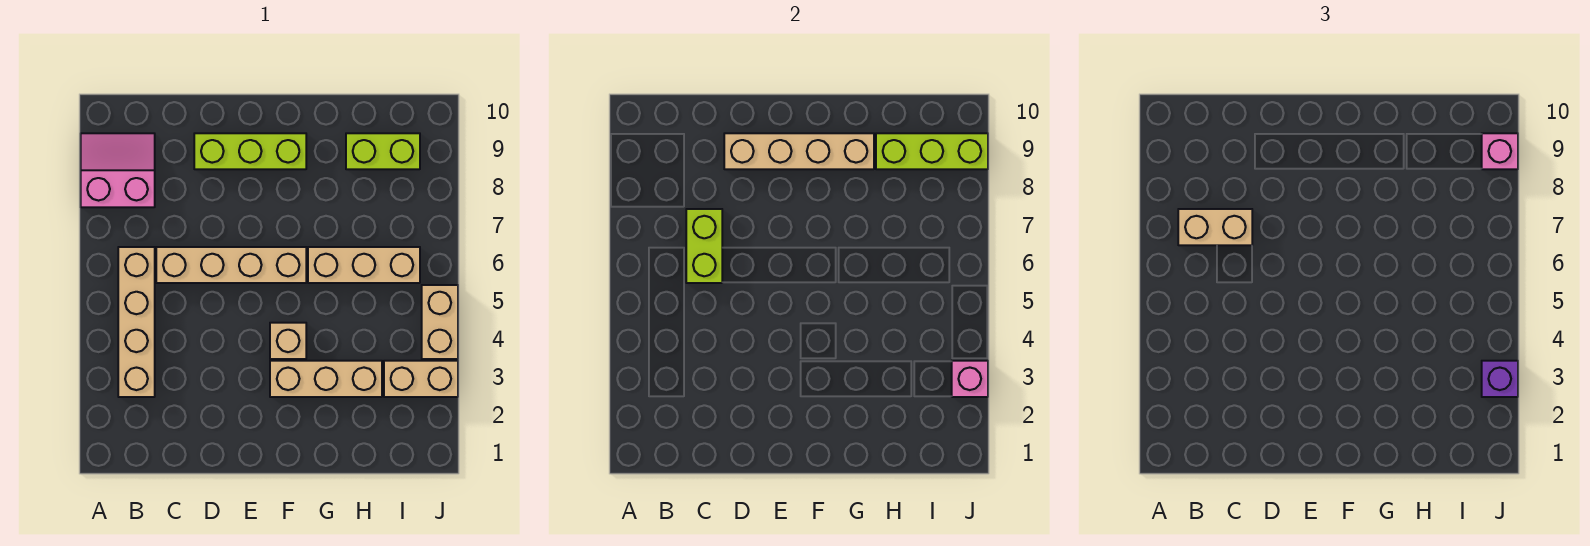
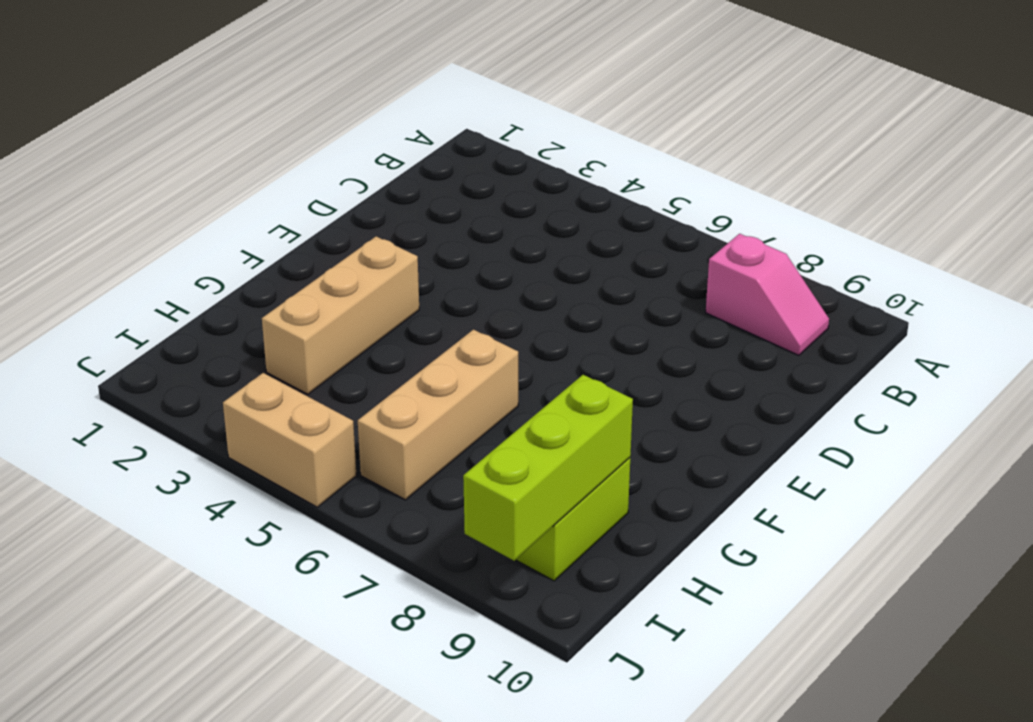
pink slope B8:B9 level 1 top 8 -> pink slope A8:B9 level 1 top 8
none -> tan brick B3:B6 level 1
none -> tan brick C6:F6 level 1
none -> lime brick D9:F9 level 1

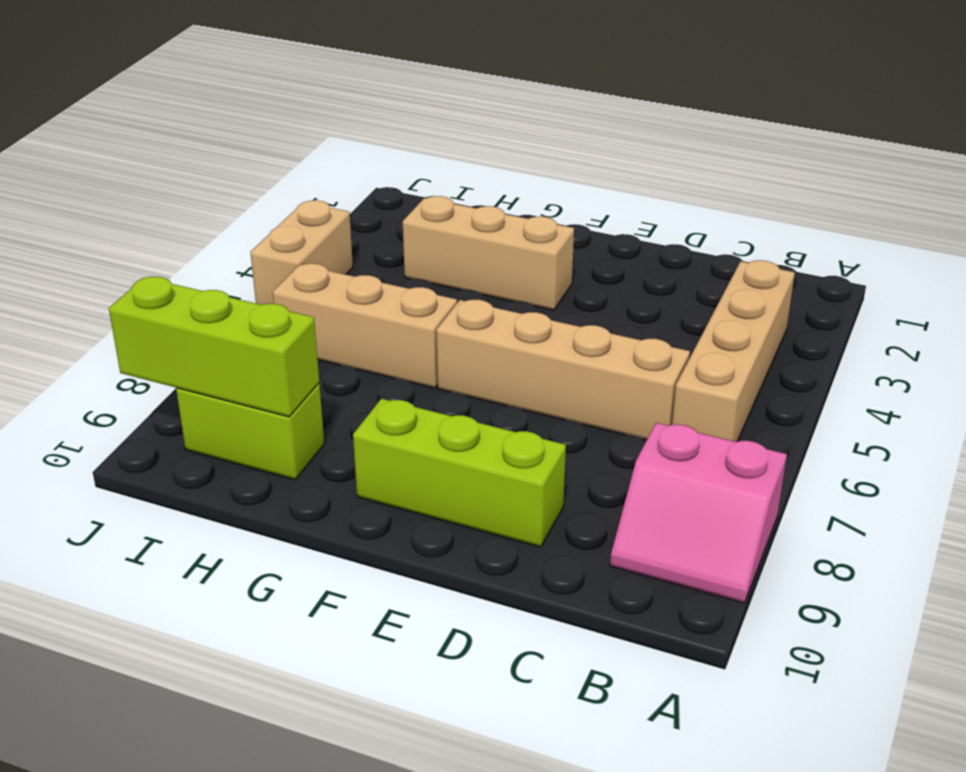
none -> tan brick F4 level 1
none -> tan brick I3:J3 level 1
none -> lime brick C6:C7 level 2

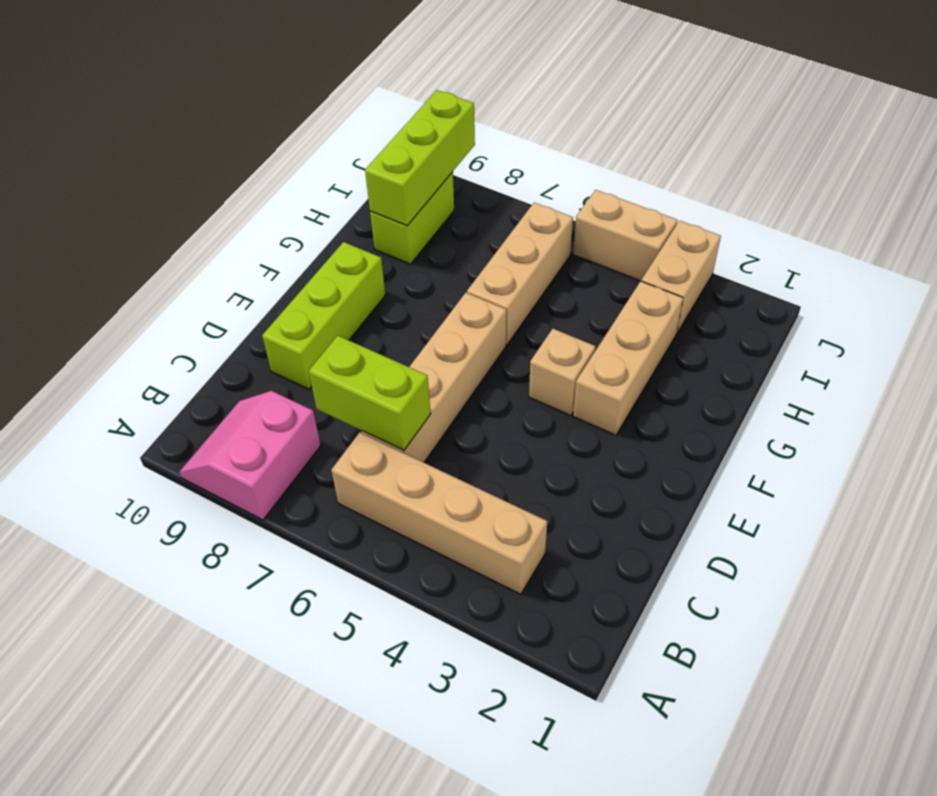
none -> tan brick D9:G9 level 2
none -> pink brick J3 level 2
none -> tan brick B7:C7 level 3

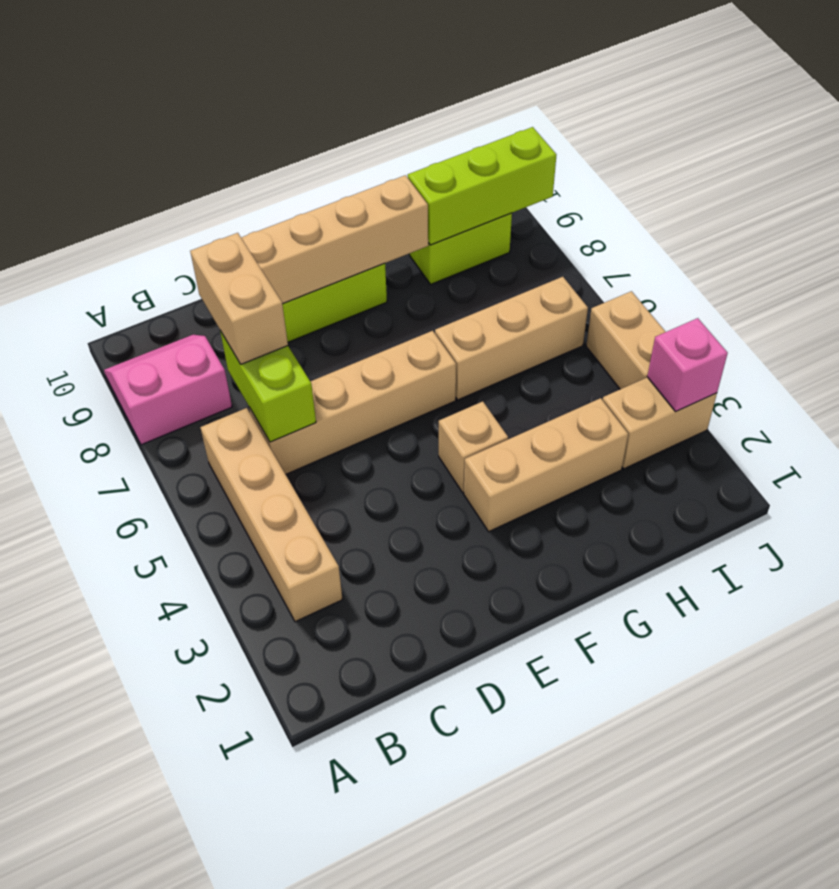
tan brick C7:C8 level 3 -> tan brick B7:C7 level 3
none -> purple brick J3 level 3
none -> pink brick J9 level 3

